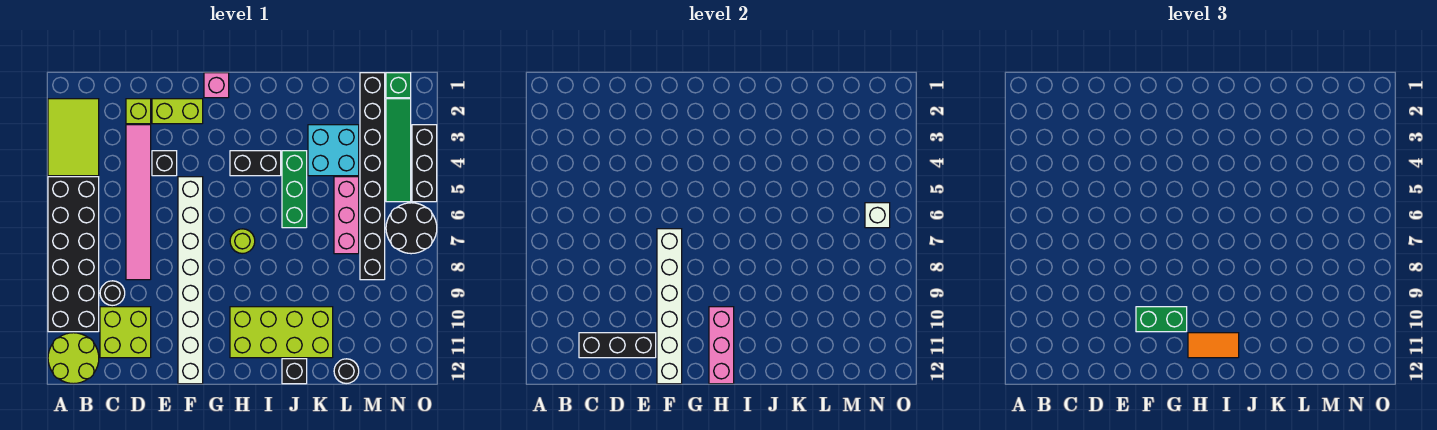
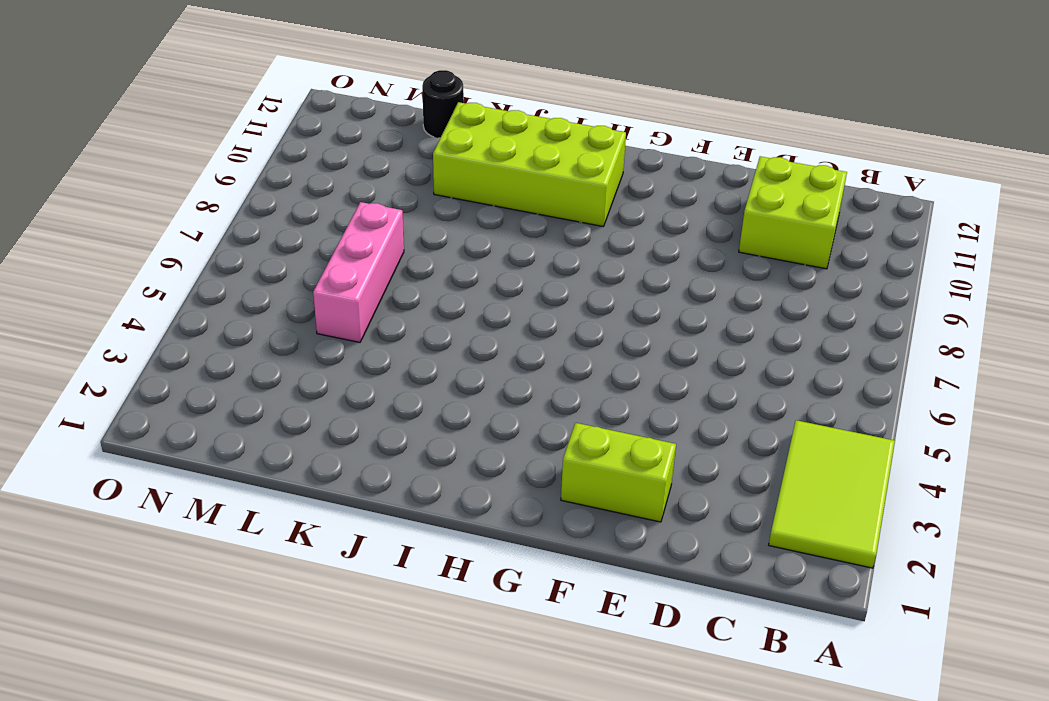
none -> black brick A5:B10 level 1
none -> lime round brick A11:B12 level 1
none -> black round brick C9 level 1
none -> lime brick D2 level 1

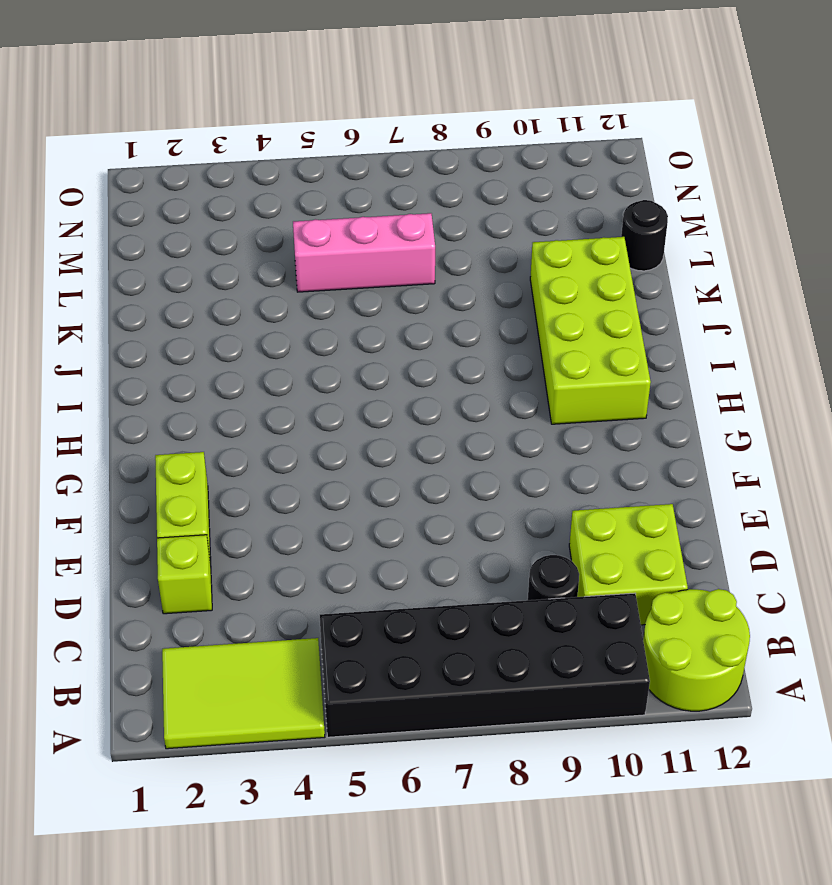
none -> pink tile D3:D8 level 1
none -> black brick E4 level 1
none -> white brick F5:F12 level 1
none -> pink brick G1 level 1

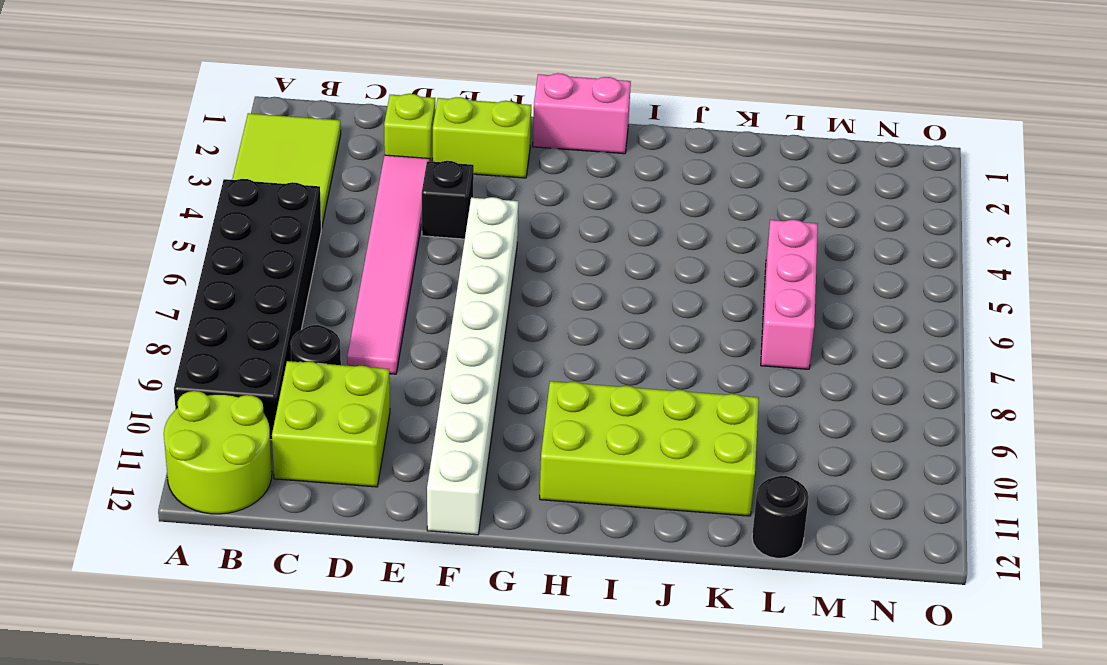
pink brick G1:H1 level 1 -> pink brick G1 level 1
none -> black brick H4:I4 level 1
none -> lime round brick H7 level 1
none -> green brick J4:J6 level 1
none -> black brick J12 level 1

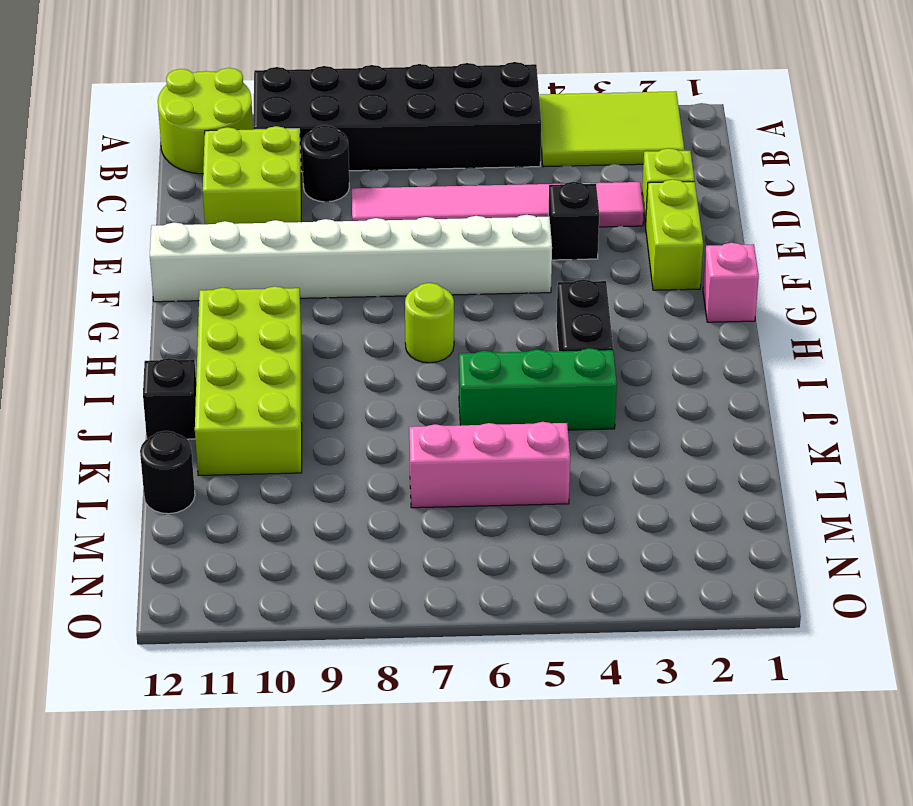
none -> cyan brick K3:L4 level 1
none -> black brick M1:M8 level 1
none -> green brick N1 level 1
none -> green tile N2:N5 level 1

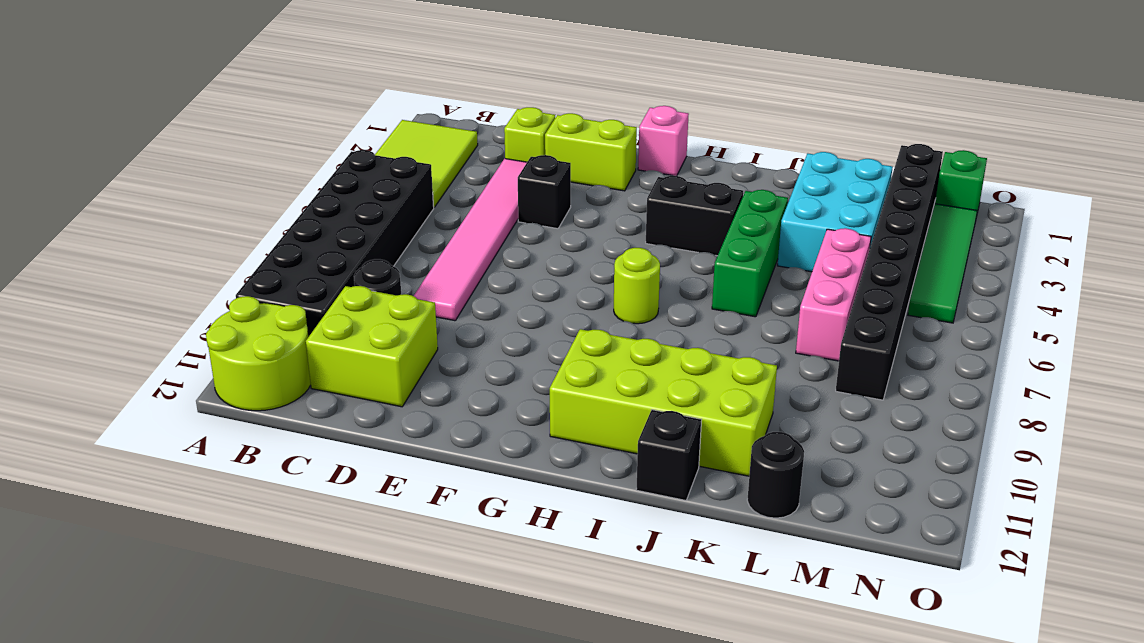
cyan brick K2:L4 level 1 -> cyan brick K3:L4 level 1
none -> white brick F5:F12 level 1
none -> black round brick N6:O7 level 1
none -> black brick O3:O5 level 1
none -> black brick C11:E11 level 2

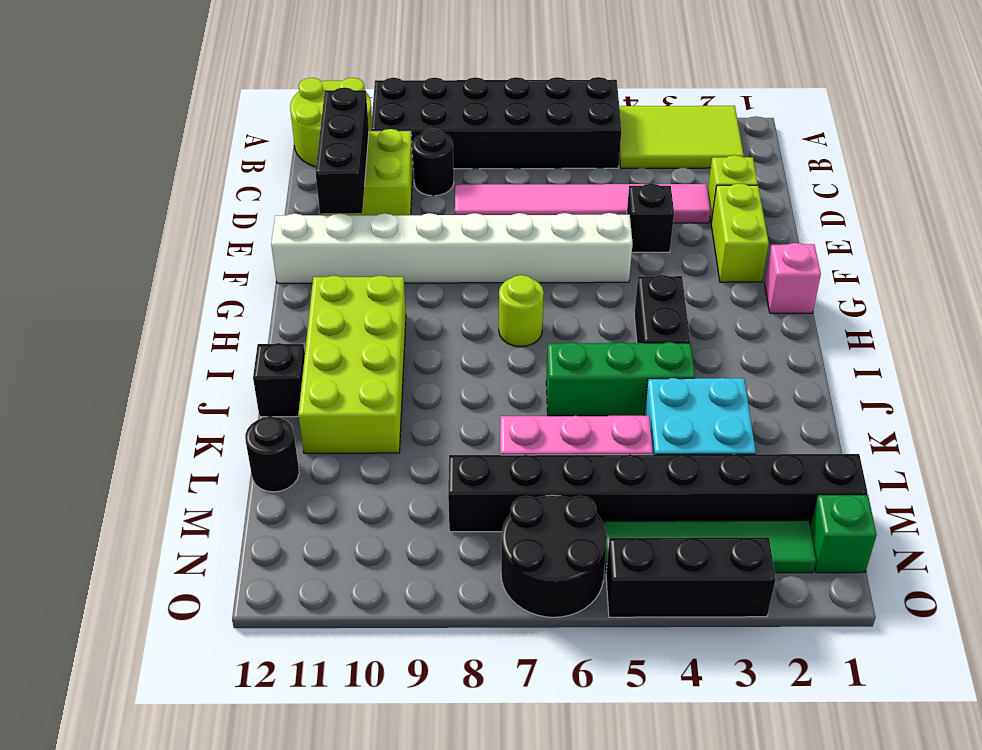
none -> white brick F7:F12 level 2
none -> pink brick H10:H12 level 2
none -> white brick N6 level 2
none -> green brick F10:G10 level 3

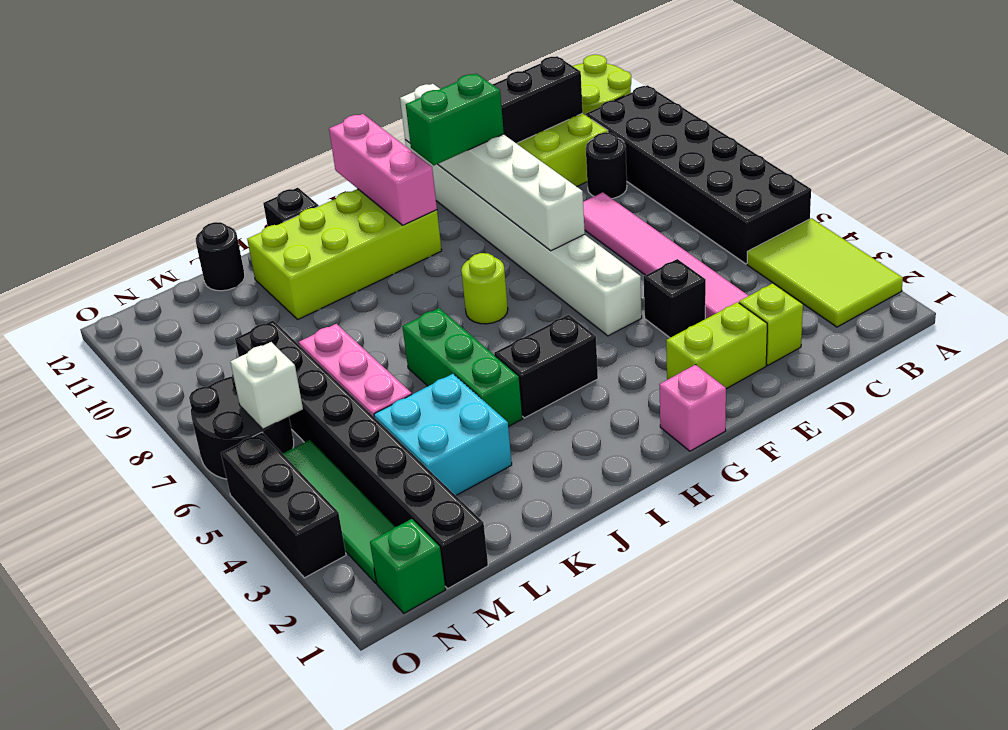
none -> orange tile H11:I11 level 3

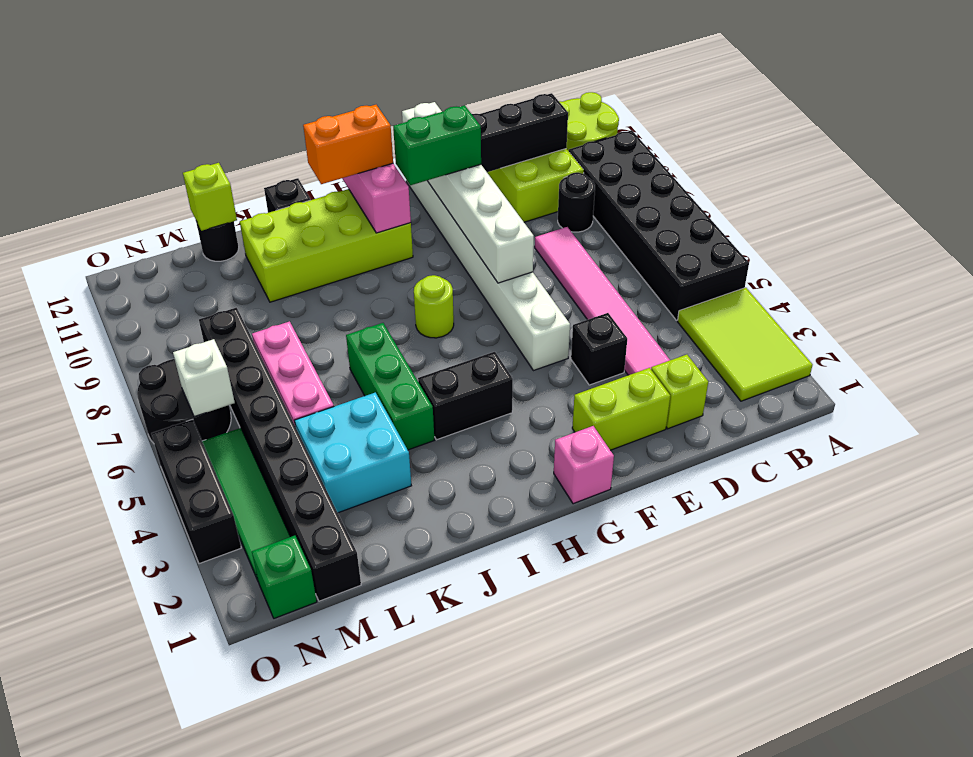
orange brick H11:I11 level 3 -> orange tile H11:I11 level 3
lime brick L12 level 2 -> none

